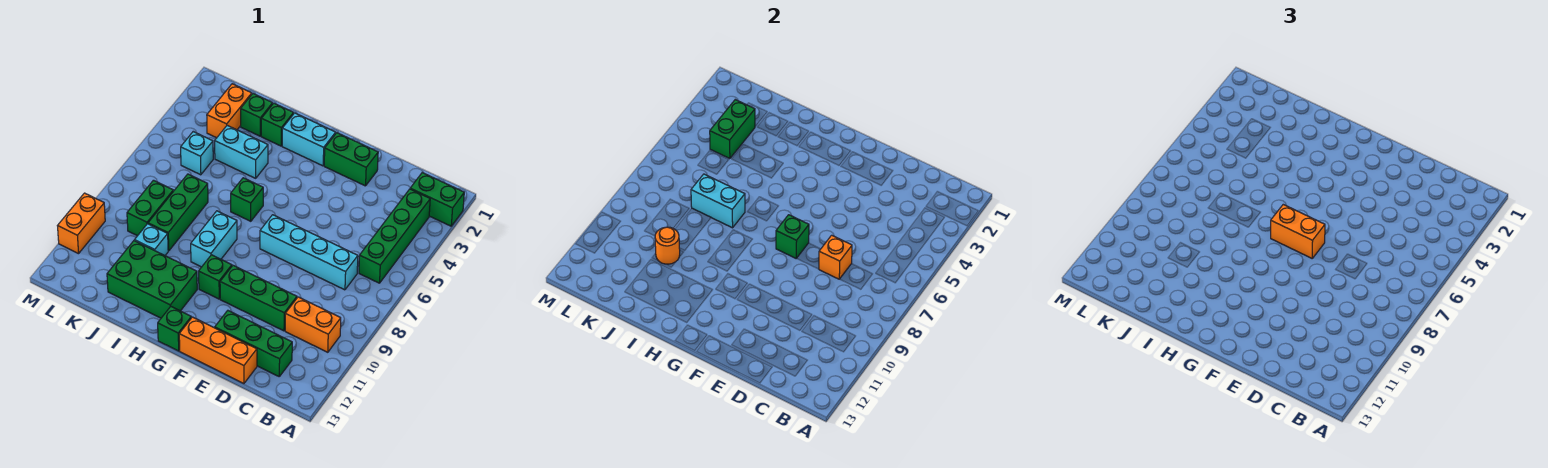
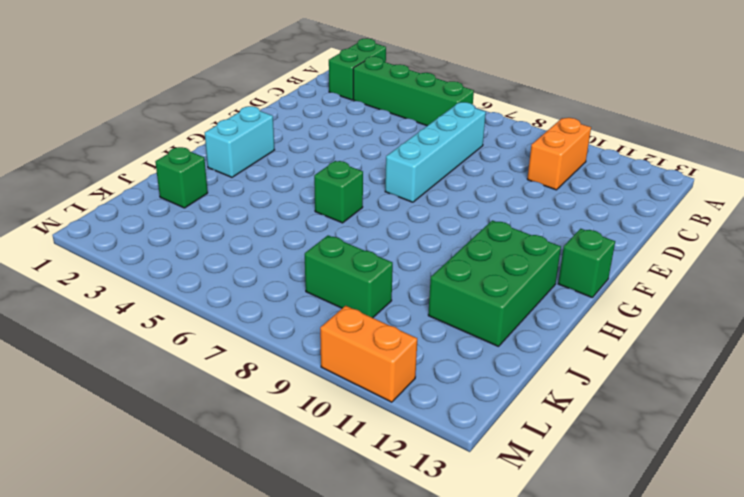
none -> green brick C12:E12 level 1
none -> green brick D10:F10 level 1
none -> orange brick D13:F13 level 1

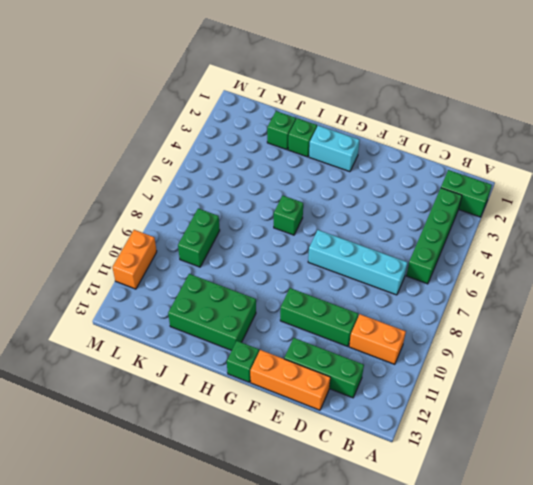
none -> green brick E2:F2 level 1
none -> green brick G10 level 1
none -> cyan brick H8:H9 level 1

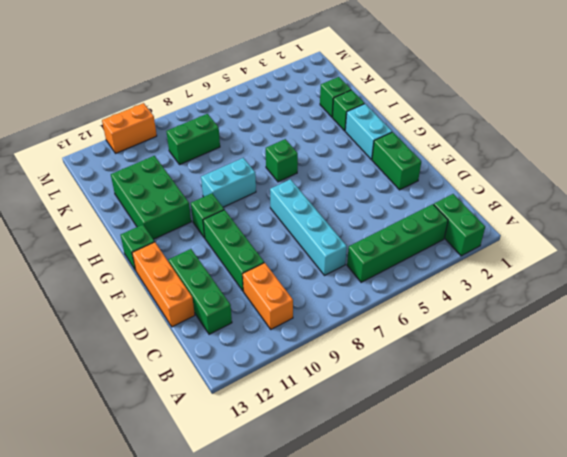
none -> cyan brick I4:J4 level 1
none -> green brick J7:J9 level 1
none -> cyan brick J10 level 1

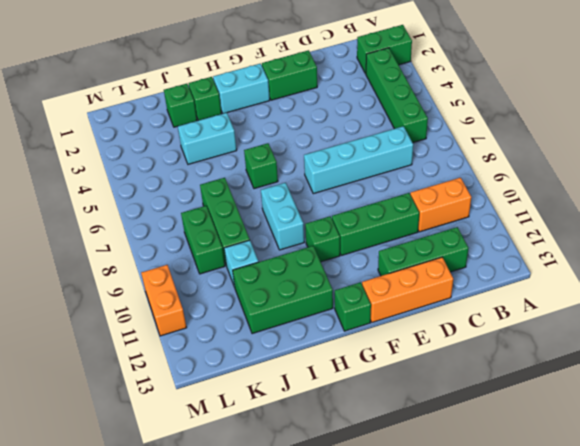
none -> orange brick K2:K3 level 1
none -> cyan brick K5 level 1
none -> orange brick D7 level 2

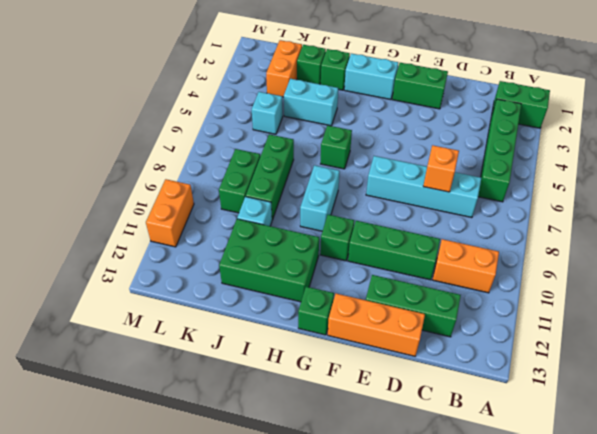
none -> green brick F7 level 2
none -> cyan brick I7:J7 level 2
none -> orange round brick J10 level 2

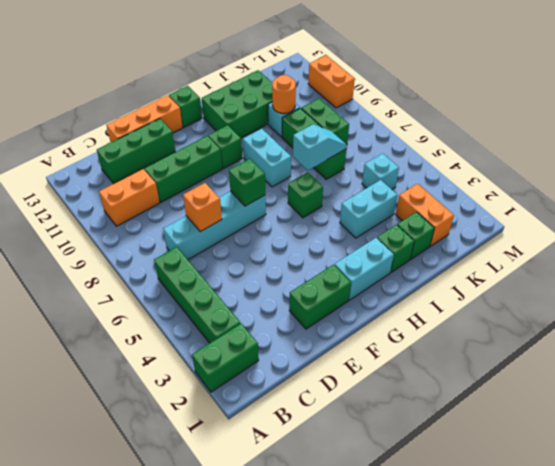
cyan slope I7:J7 level 2 top I -> cyan brick I7:J7 level 2
none -> green brick K3:K4 level 2
none -> orange brick F7:G7 level 3

